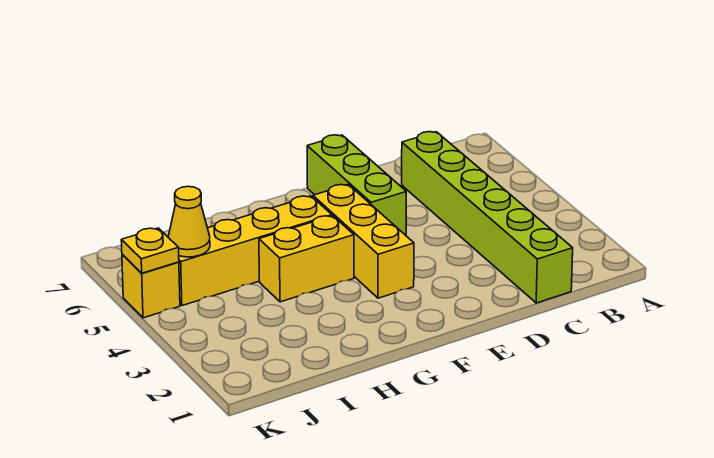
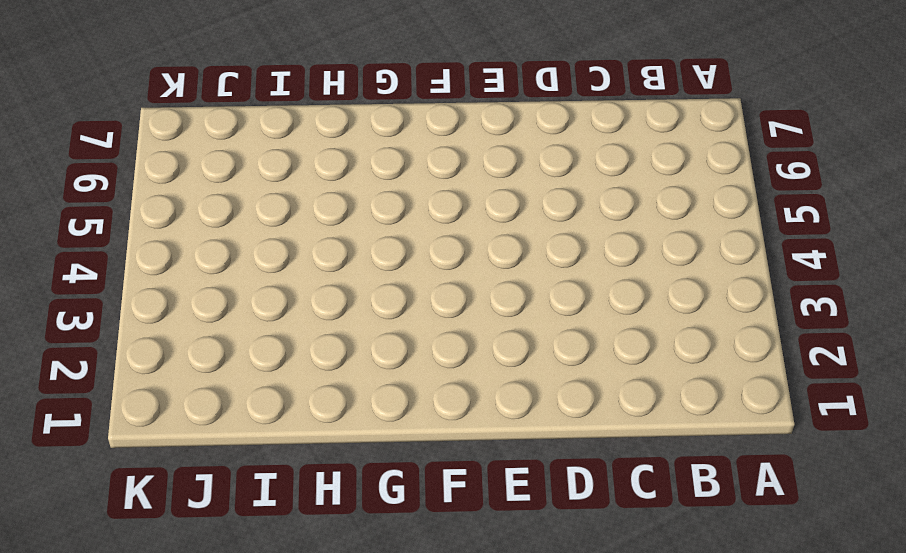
none -> lime brick C1:C6 level 1
none -> lime brick E5:E7 level 1

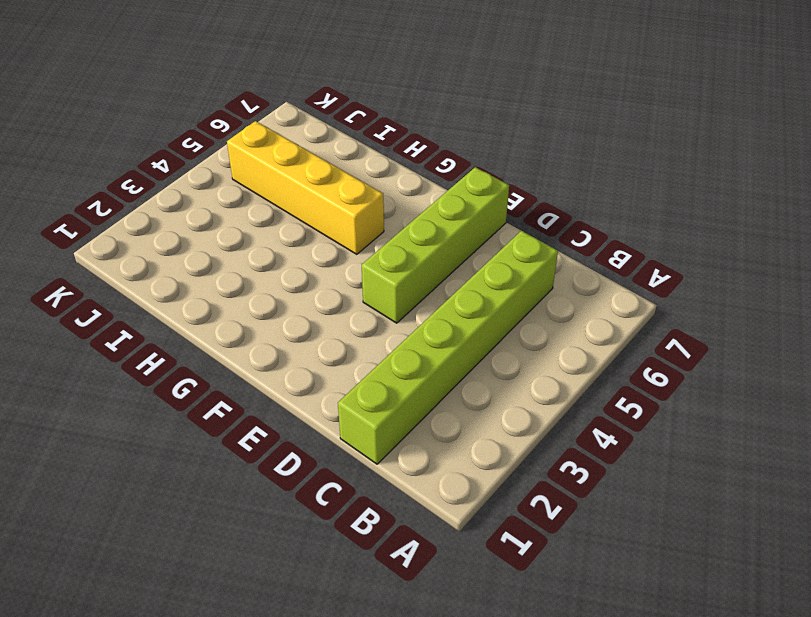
lime brick E4:E7 level 1 -> lime brick E5:E7 level 1
none -> yellow brick F3:F5 level 1
none -> yellow brick G4:H4 level 1

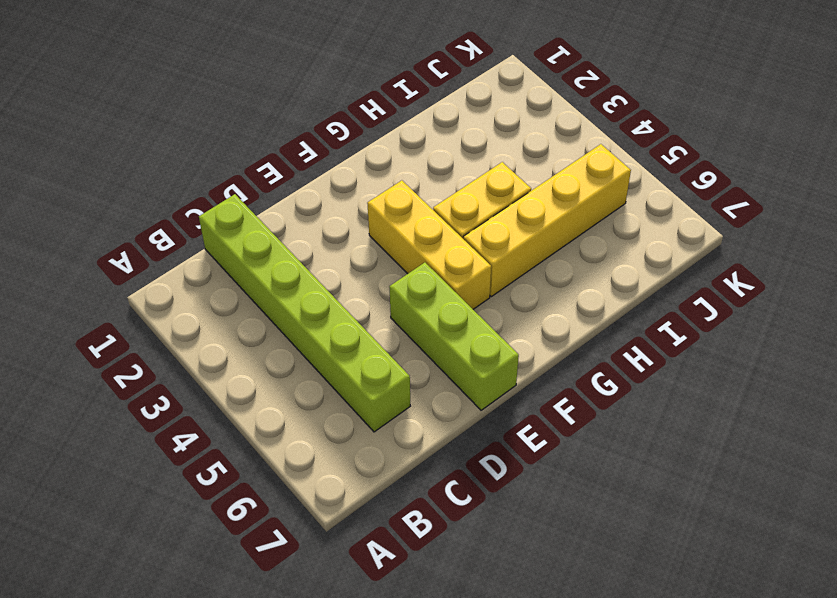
none -> yellow brick K5 level 1
none -> yellow cone J5 level 2

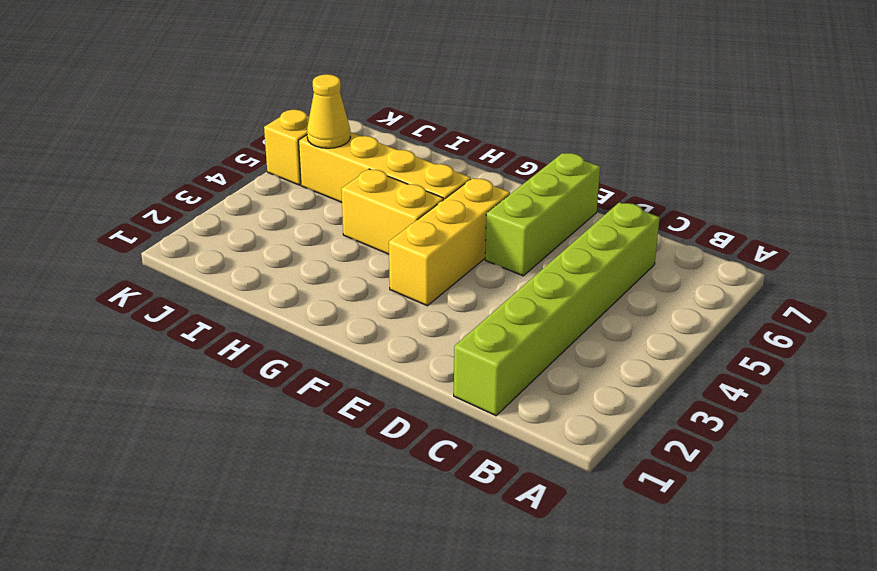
none -> yellow plate K5 level 2

